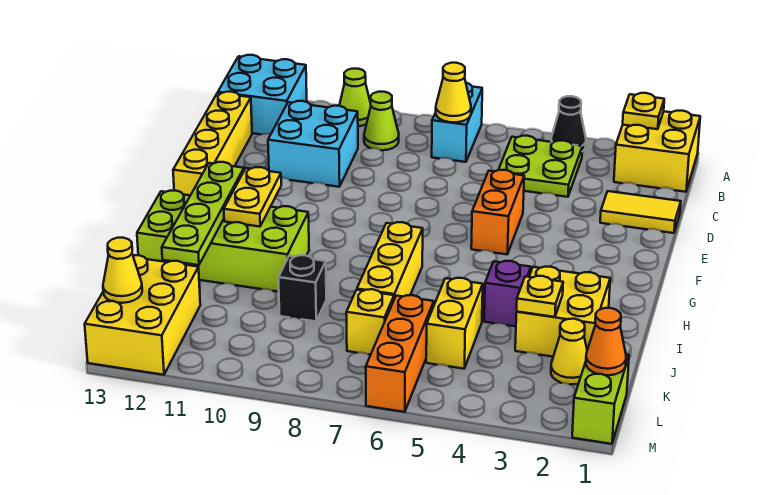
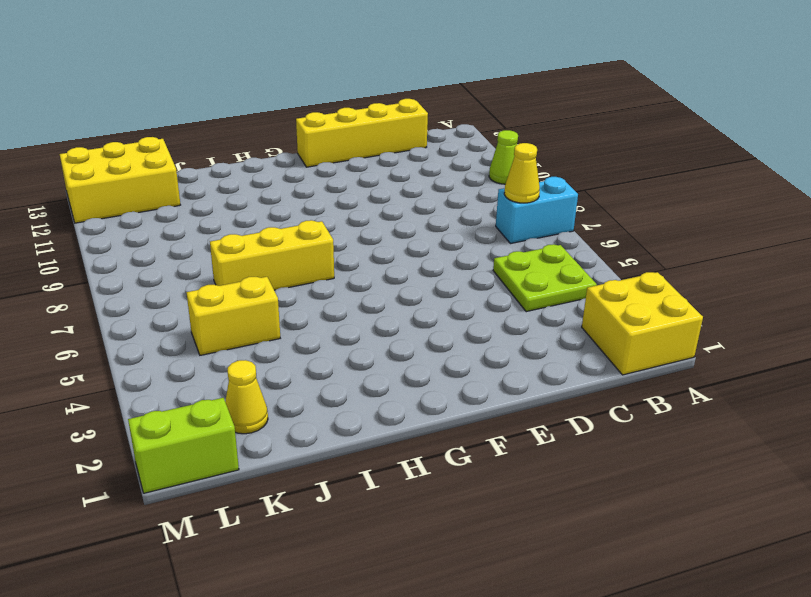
none -> black cone A4 level 1
none -> cyan brick A12:B13 level 1
none -> lime cone B9 level 1

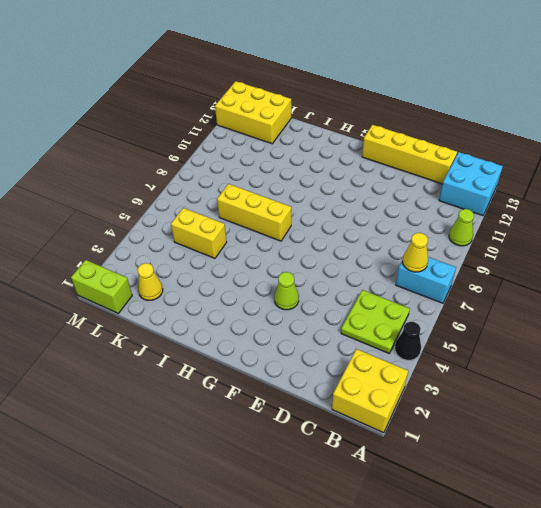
lime cone F4 level 1 -> lime cone B9 level 1
none -> cyan brick C10:D11 level 1
none -> yellow tile D1:D2 level 1
none -> orange brick E5:F5 level 1

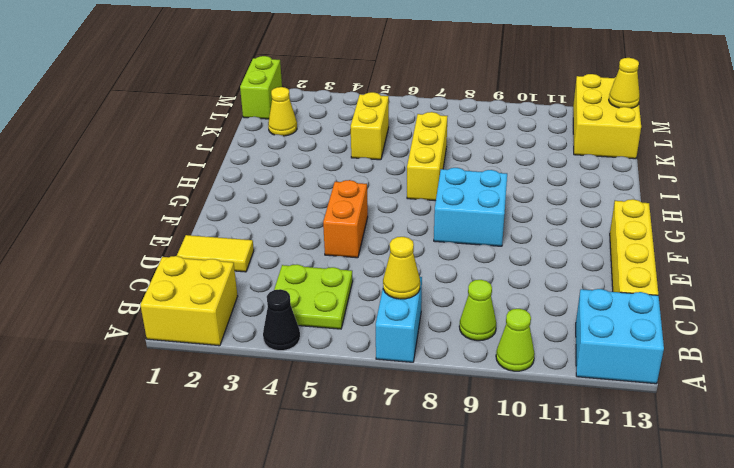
cyan brick F8:G9 level 1 -> cyan brick C10:D11 level 1
none -> lime brick H10:I13 level 1
none -> yellow brick I2:J3 level 1
none -> purple brick I4 level 1

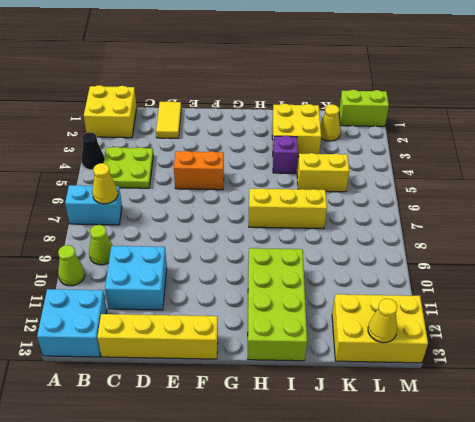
none -> black brick J9 level 1
none -> orange brick K6:M6 level 1
none -> yellow brick K7 level 1

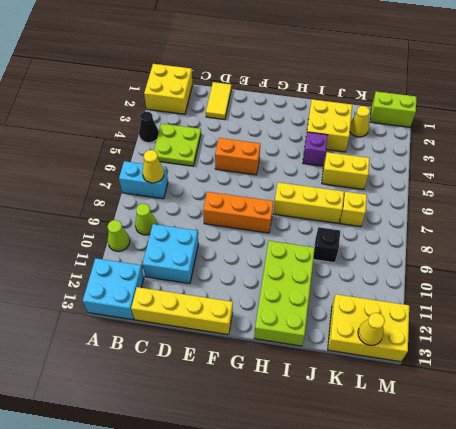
orange brick E8:G8 level 1 -> orange brick K6:M6 level 1
none -> yellow plate A2 level 2
none -> yellow plate G11:H11 level 2
none -> lime plate G12:J12 level 2

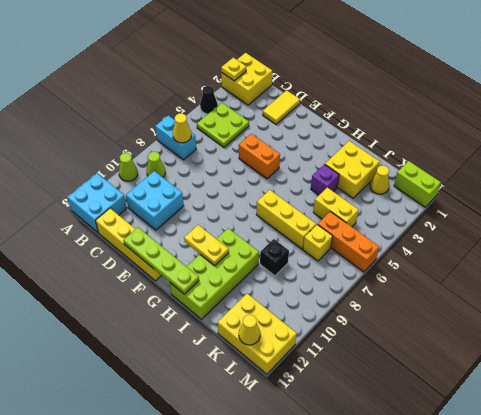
lime plate E13:H13 level 2 -> lime plate G12:J12 level 2
none -> yellow plate J3 level 2
none -> orange cone L1 level 2

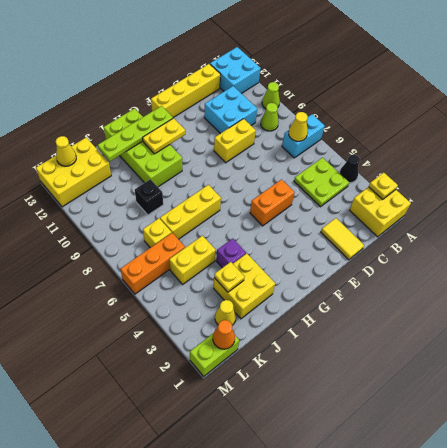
yellow brick D9:E9 level 1 -> none

